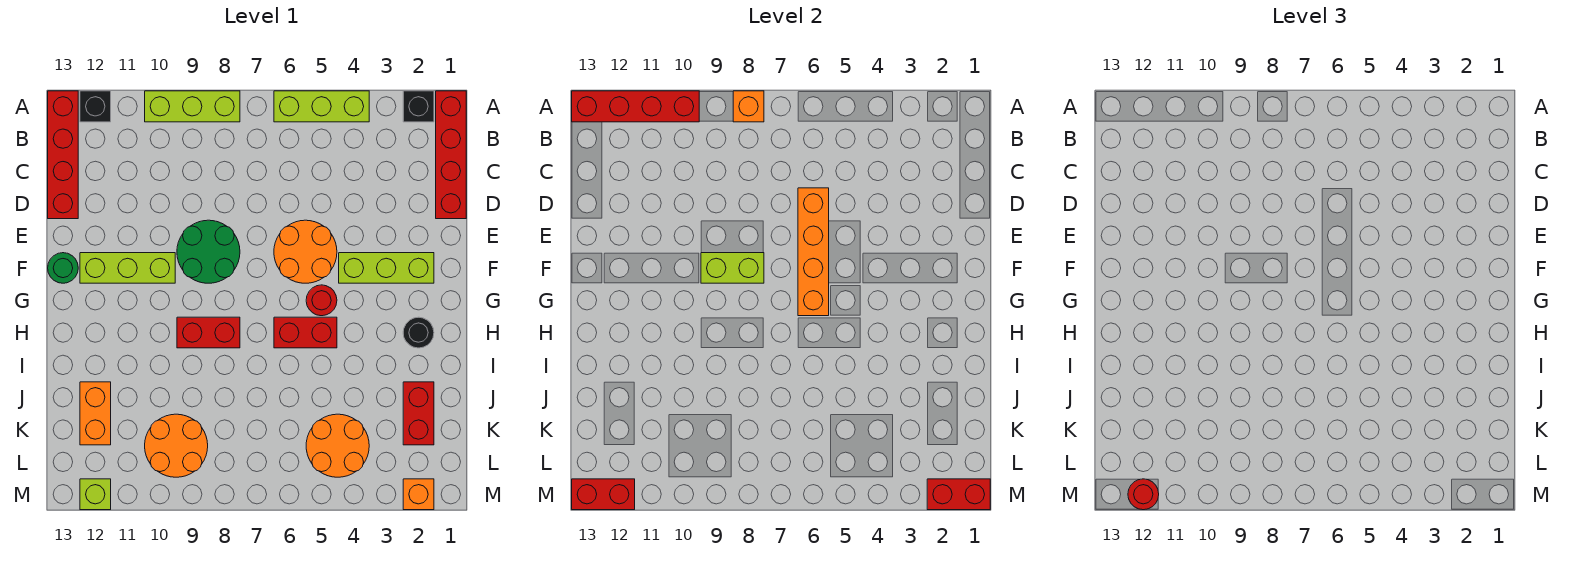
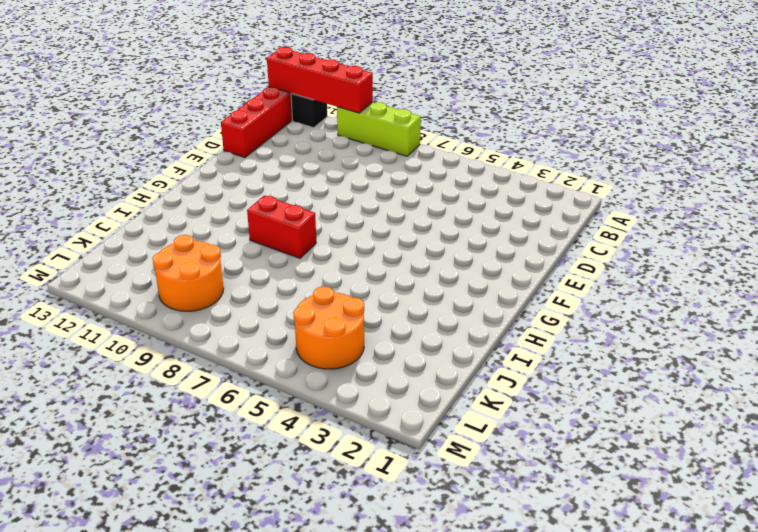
none -> red brick A1:D1 level 1
none -> black brick A2 level 1
none -> lime brick A4:A6 level 1

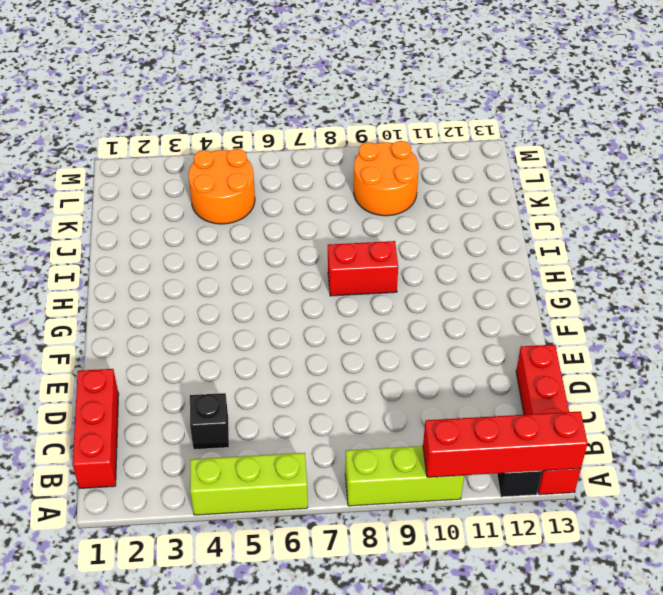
red brick B1:D1 level 1 -> red brick A1:D1 level 1
black brick C4 level 1 -> black brick A2 level 1
none -> orange round brick E5:F6 level 1
none -> green round brick E8:F9 level 1
none -> lime brick F2:F4 level 1

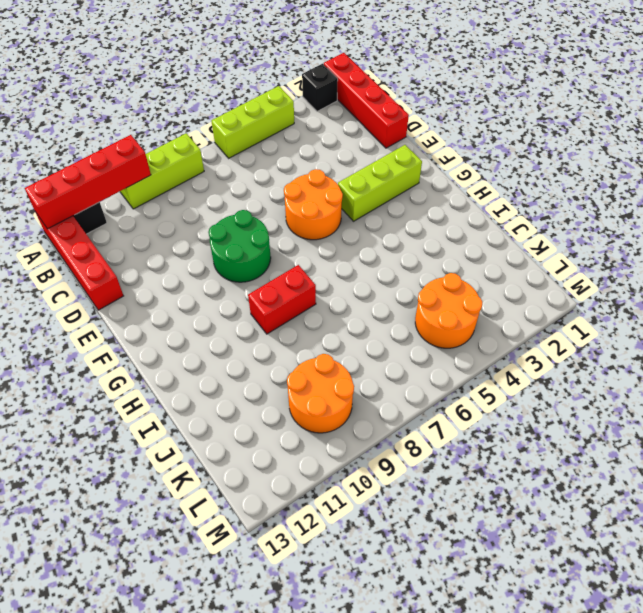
none -> lime brick F10:F12 level 1
none -> green round brick F13 level 1
none -> red round brick G5 level 1

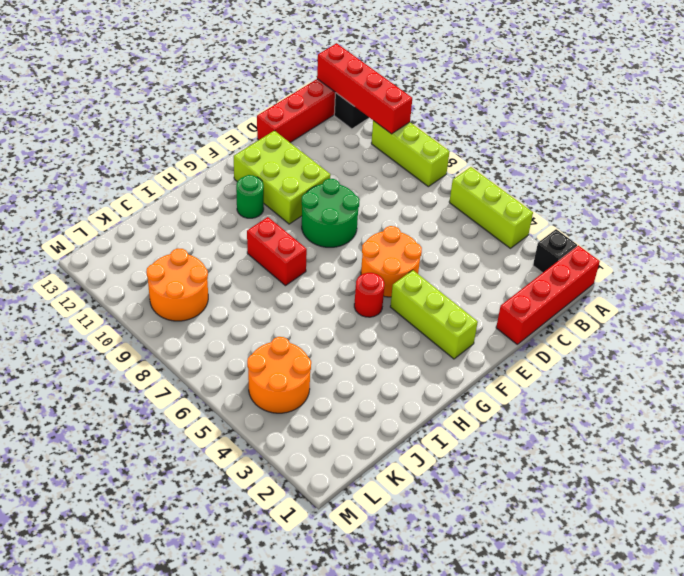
lime brick E10:F12 level 1 -> lime brick F10:F12 level 1
green round brick G11 level 1 -> green round brick F13 level 1
none -> black round brick H2 level 1
none -> red brick H5:H6 level 1
none -> red brick J2:K2 level 1

